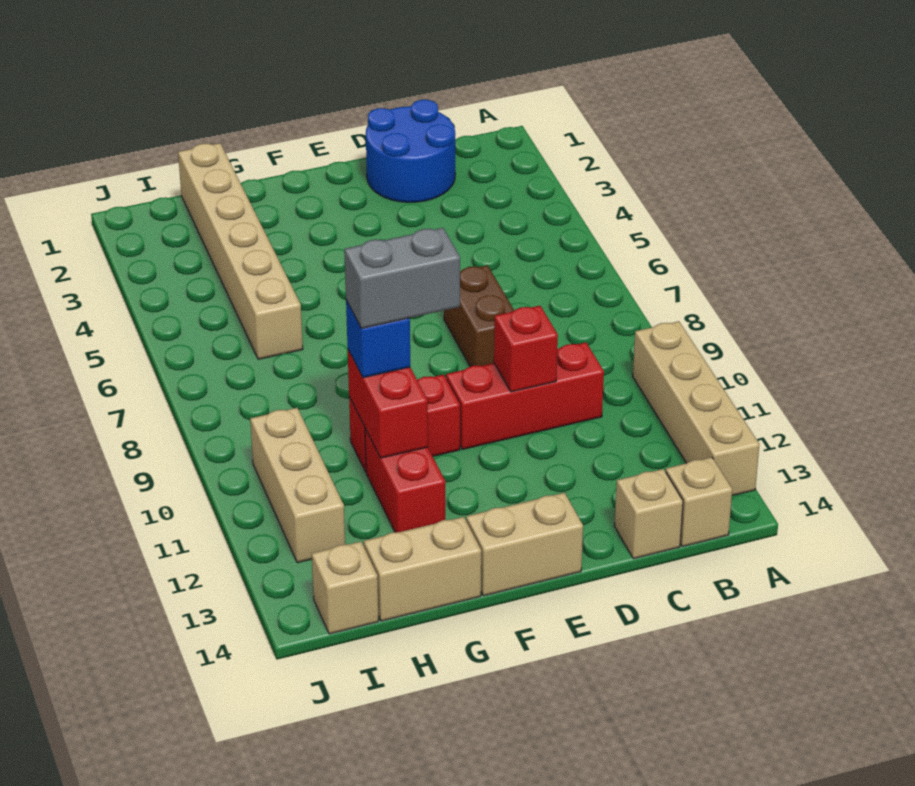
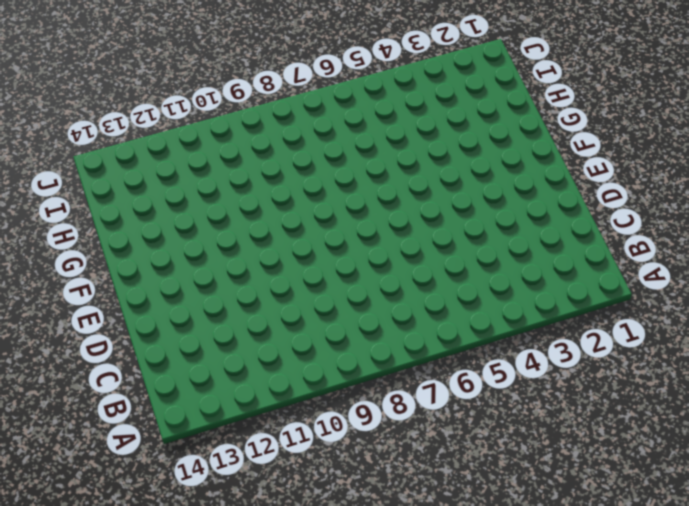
none -> tan brick A10:A13 level 1
none -> tan brick B14 level 1
none -> blue round brick C1:D2 level 1

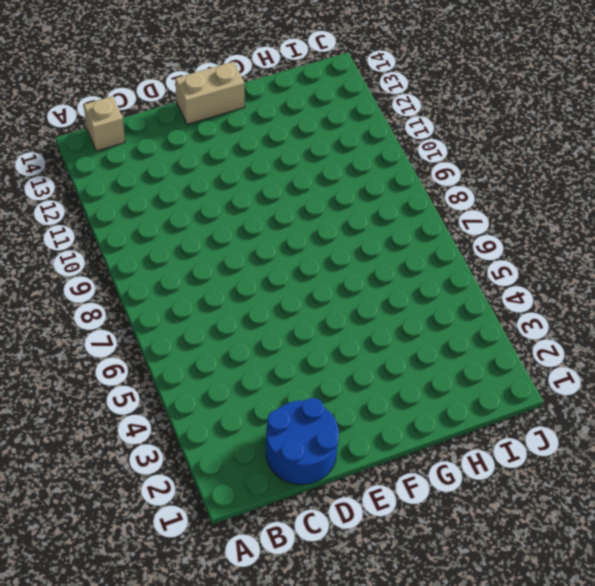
none -> tan brick A10:A13 level 1
none -> red brick C10:E10 level 1
none -> tan brick C14 level 1

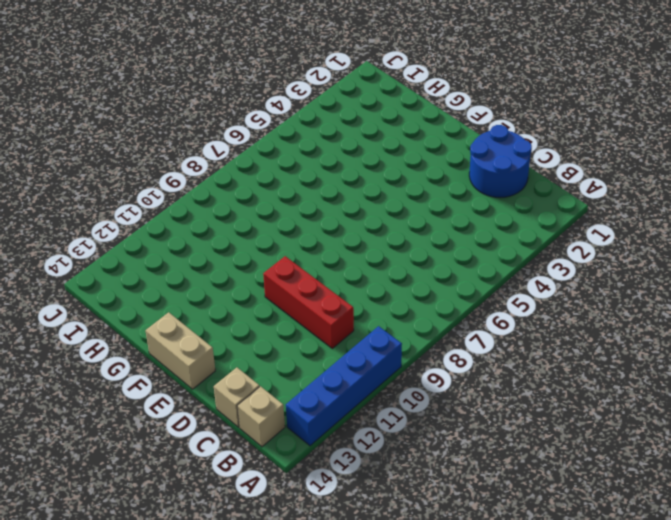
blue brick A10:A13 level 1 -> tan brick A10:A13 level 1
none -> brown brick D7:D8 level 1
none -> red brick F10:G10 level 1
none -> red brick G11:G12 level 1

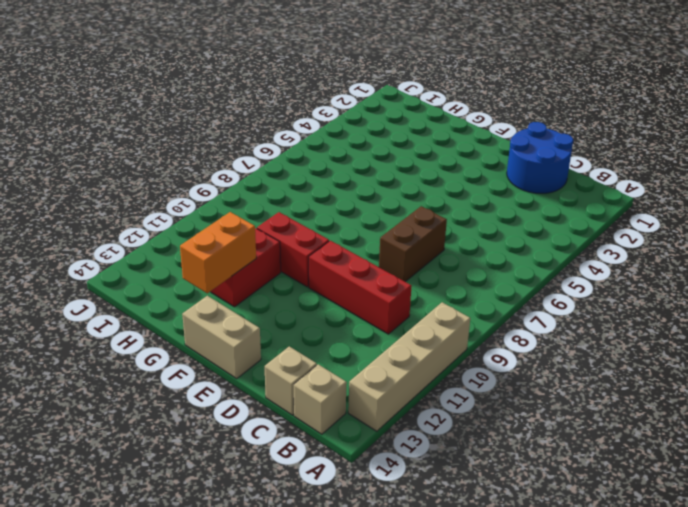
orange brick G12:G13 level 2 -> none
none -> tan brick G14:H14 level 1
none -> tan brick H1:H6 level 1
none -> tan brick I10:I12 level 1

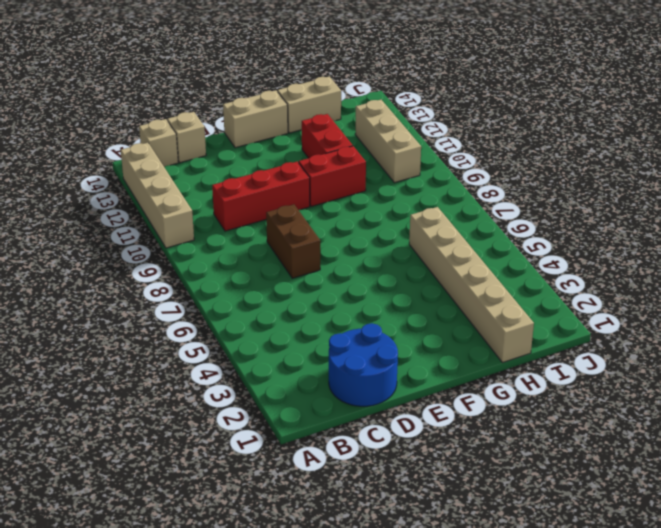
none -> tan brick I14 level 1
none -> red brick D10 level 2
none -> red brick G10:G11 level 2

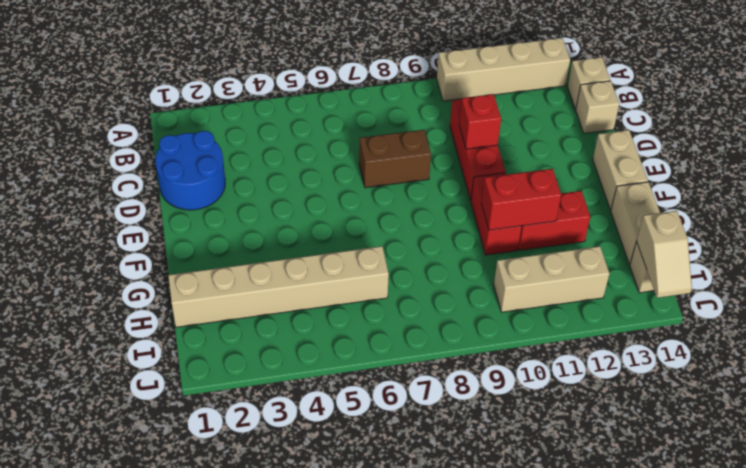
tan slope I14:J14 level 2 top I -> none
none -> blue brick G10 level 3
none -> grey brick F10:G10 level 4

